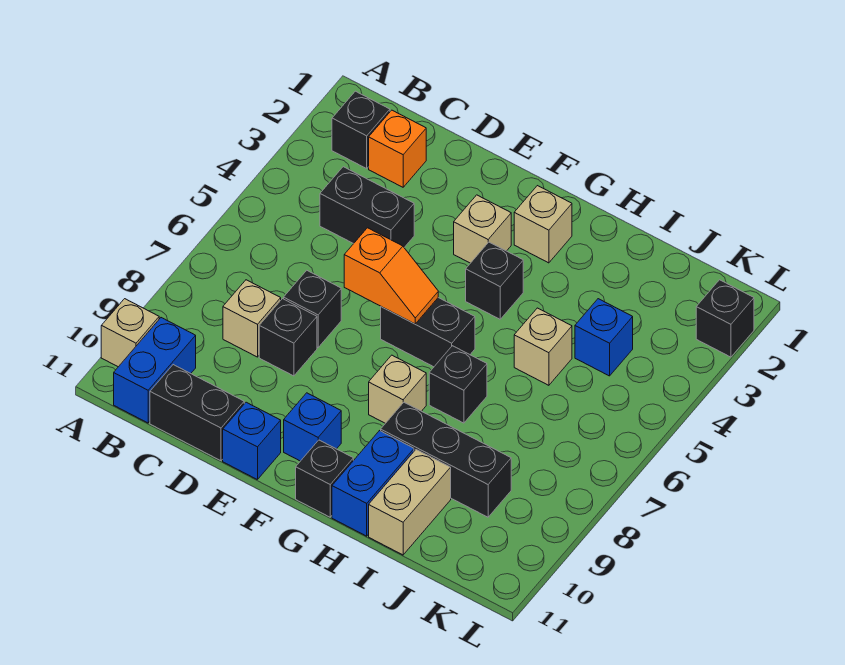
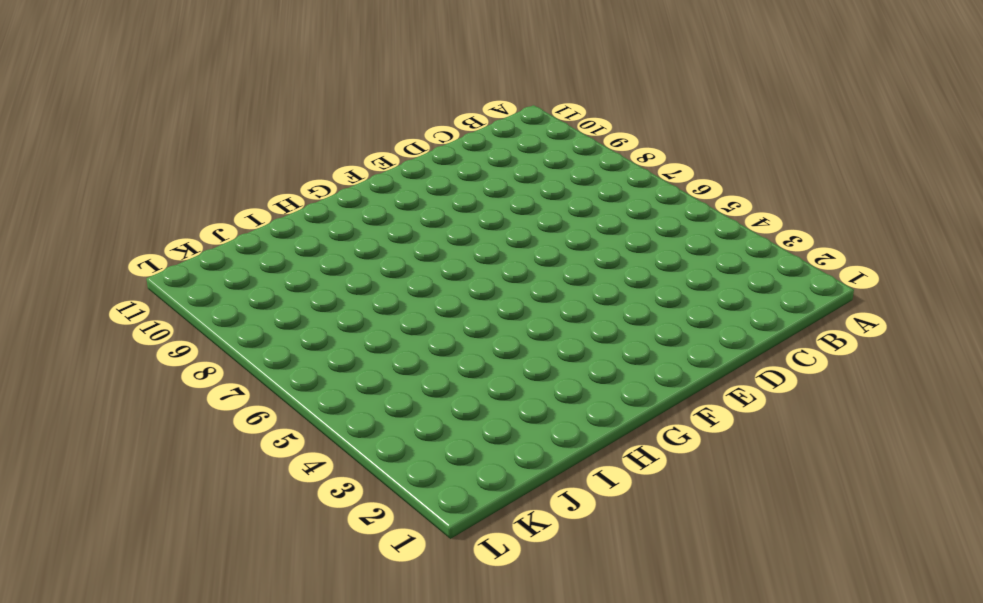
none -> tan brick A10 level 1
none -> black brick B2 level 1
none -> blue brick B10:B11 level 1

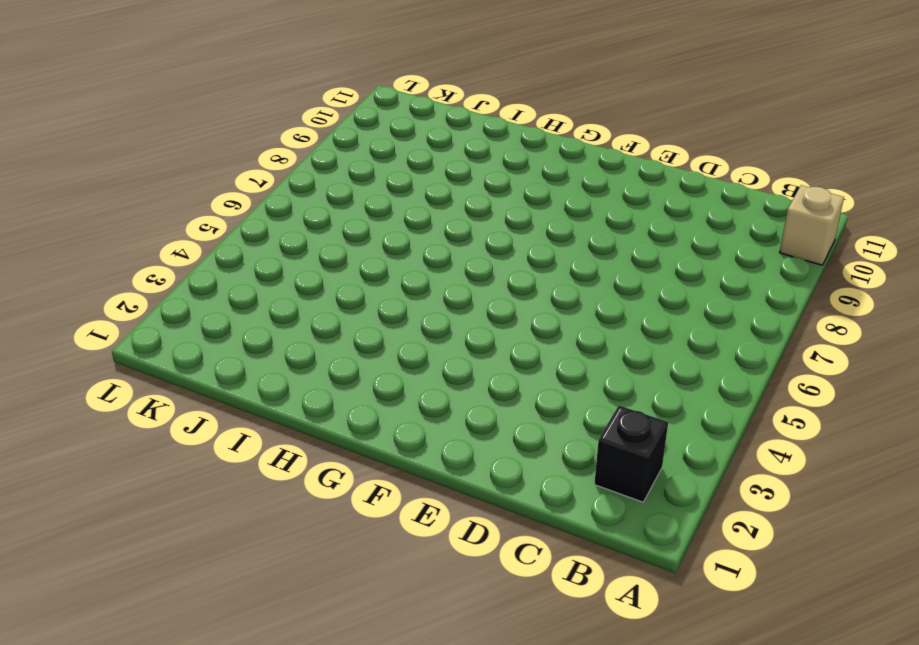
none -> blue brick B10:B11 level 1
none -> orange brick C2 level 1
none -> black brick C4:D4 level 1

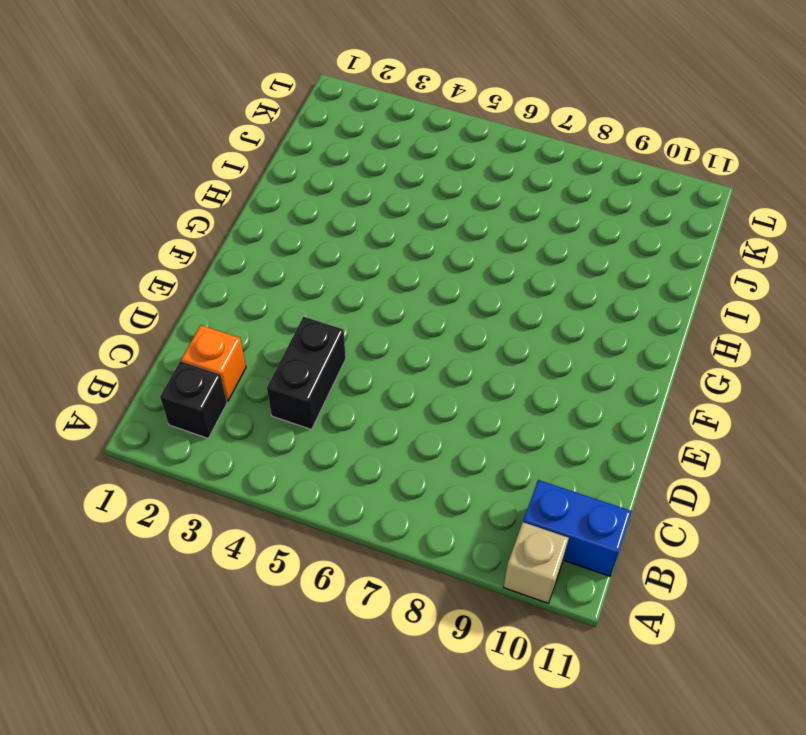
none -> tan brick C8 level 1
none -> black brick C11:D11 level 1
none -> black brick D7 level 1

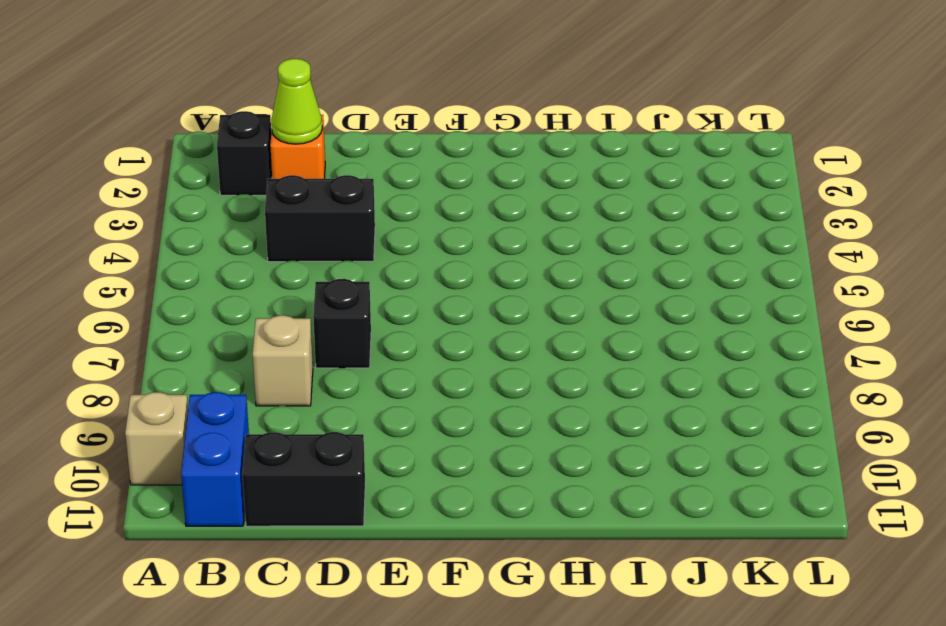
lime cone C2 level 2 -> none
none -> black brick D8 level 1
none -> blue brick E11 level 1
none -> tan brick F3 level 1

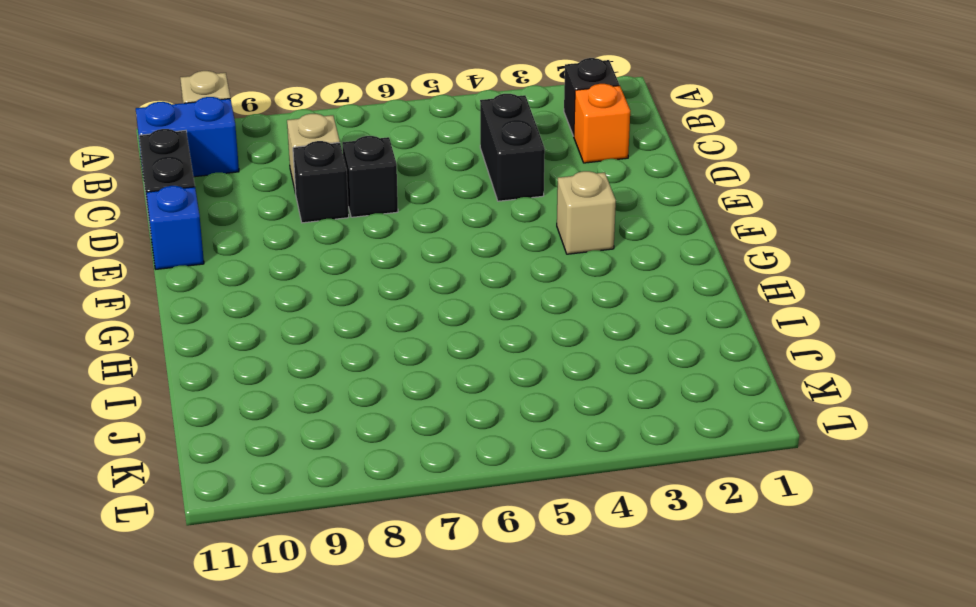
none -> black brick F6:G6 level 1
none -> blue brick F10 level 1
none -> tan brick G2 level 1

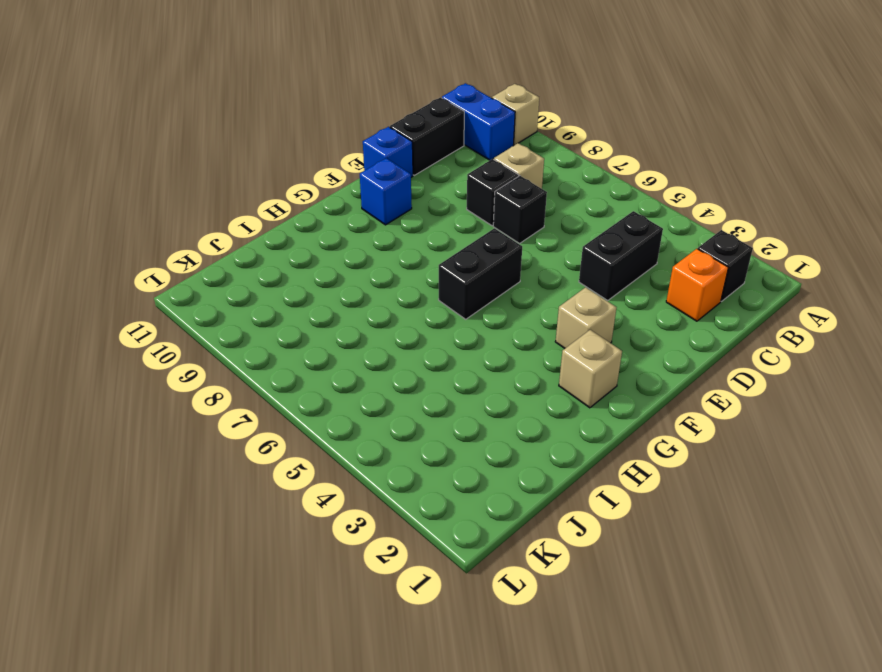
none -> black brick G4 level 1
none -> tan brick G8 level 1
none -> black brick G11 level 1

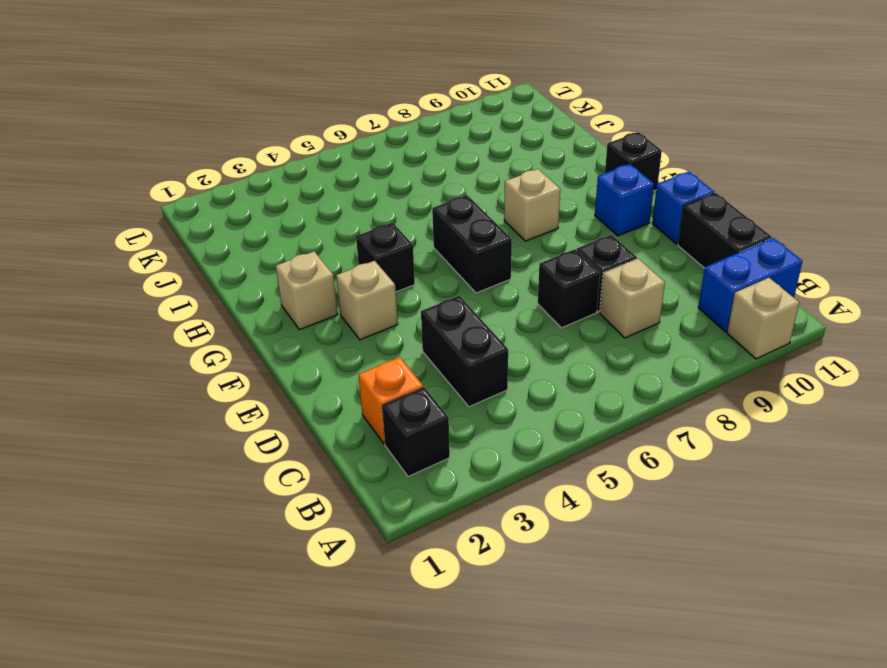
none -> black brick H7 level 1
none -> black brick H9:J9 level 1
none -> blue brick H10:H11 level 1

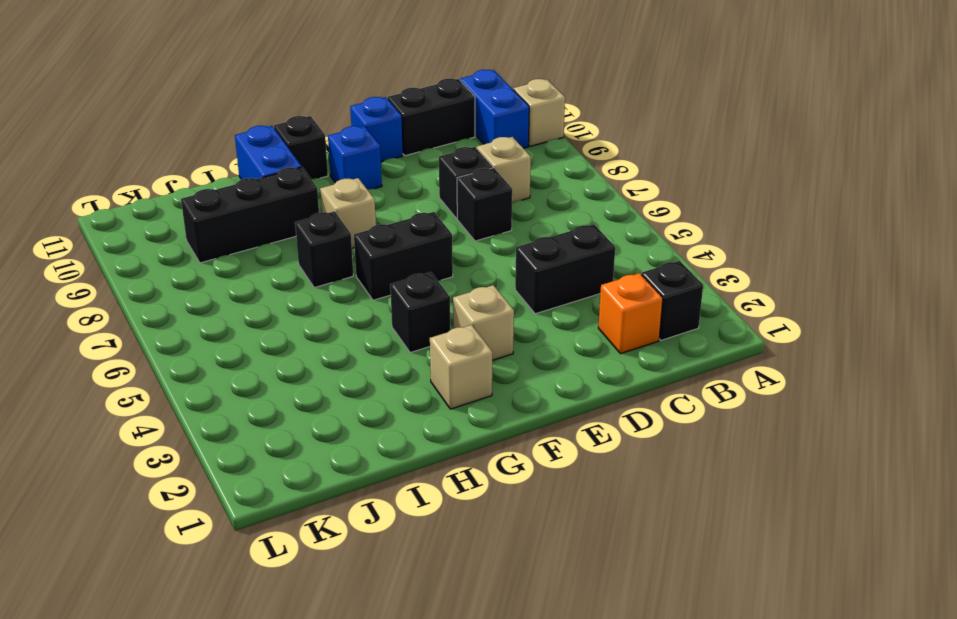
none -> tan brick I5 level 1
none -> tan brick I10:I11 level 1
none -> blue brick J4 level 1

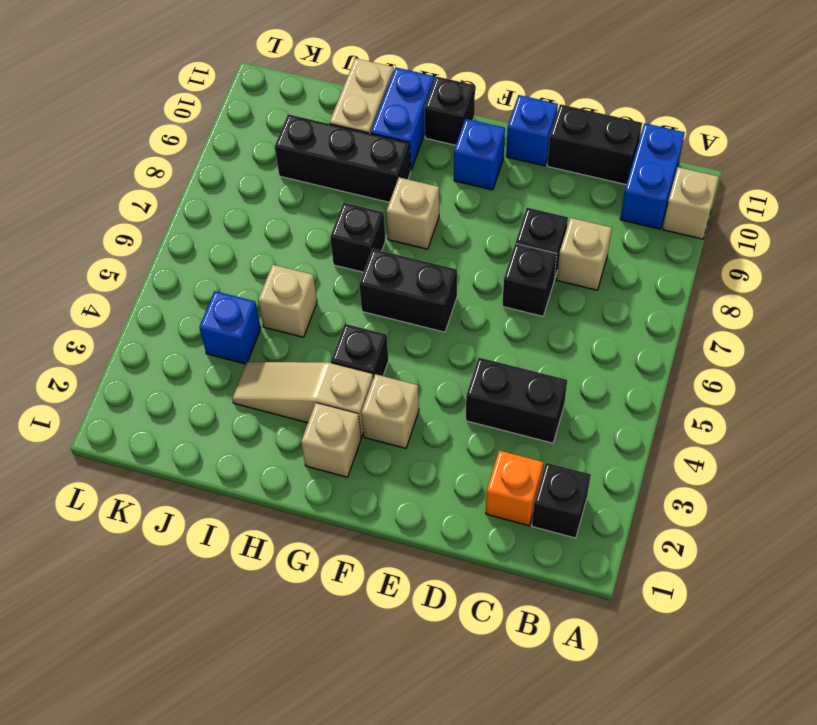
tan slope G3:I3 level 1 top G -> none
none -> black brick L2 level 1
none -> orange slope E6:F6 level 2 top E

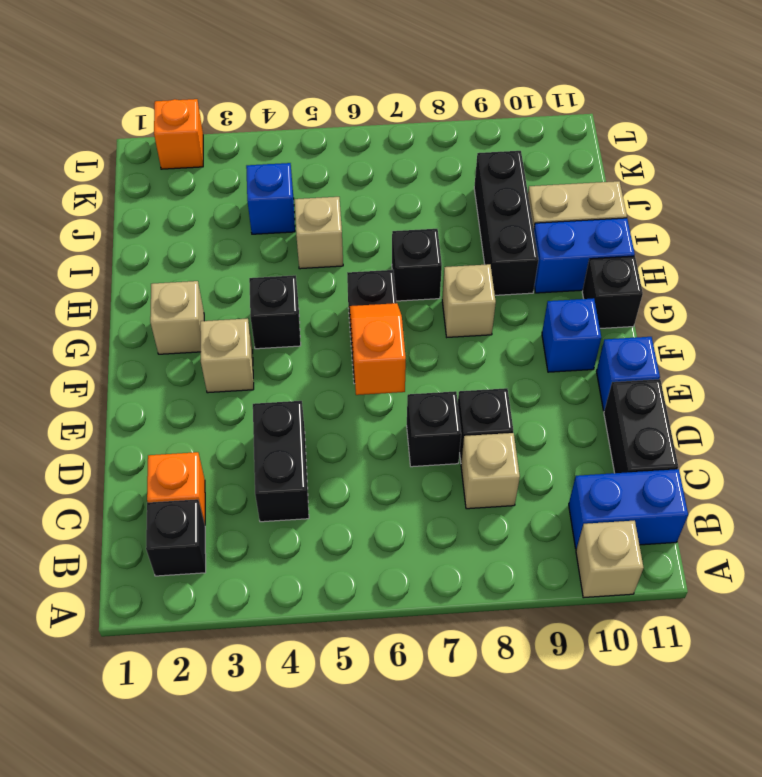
orange brick L2 level 1 -> black brick L2 level 1

